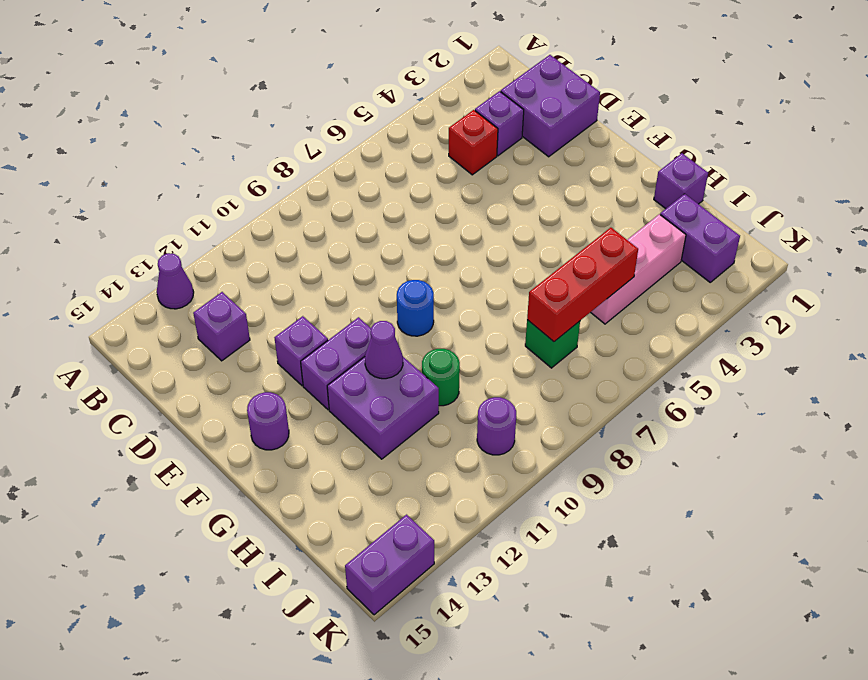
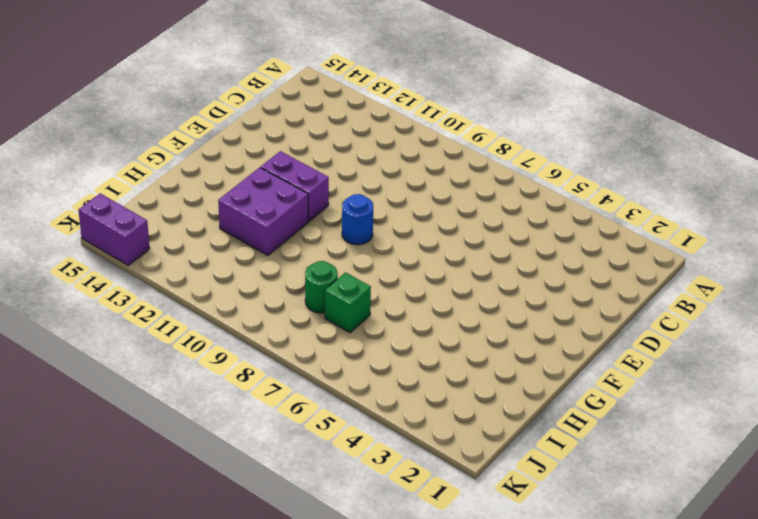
green round brick I8 level 1 -> green round brick H10 level 1
none -> purple cone A13 level 1
none -> purple brick C1:D2 level 1
none -> purple brick C3 level 1

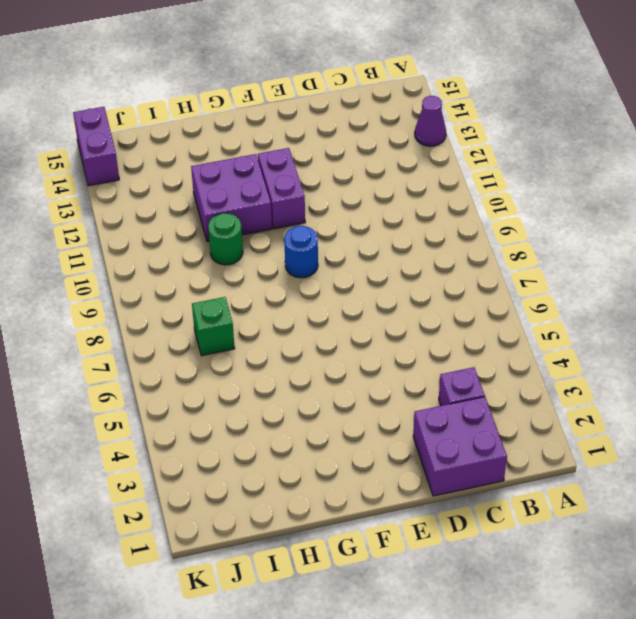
none -> red brick C4 level 1
none -> purple brick C13 level 1
none -> purple brick E12 level 1

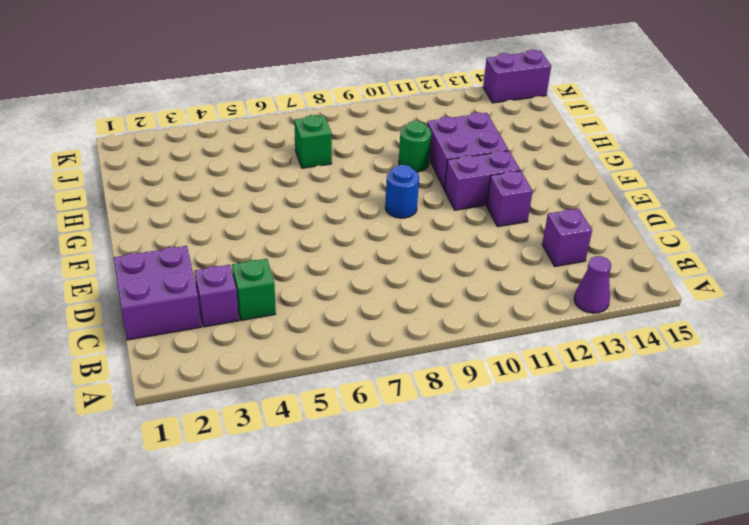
green brick C4 level 1 -> red brick C4 level 1
none -> purple round brick F14 level 1
none -> purple brick H1 level 1
none -> purple brick I2:J2 level 1

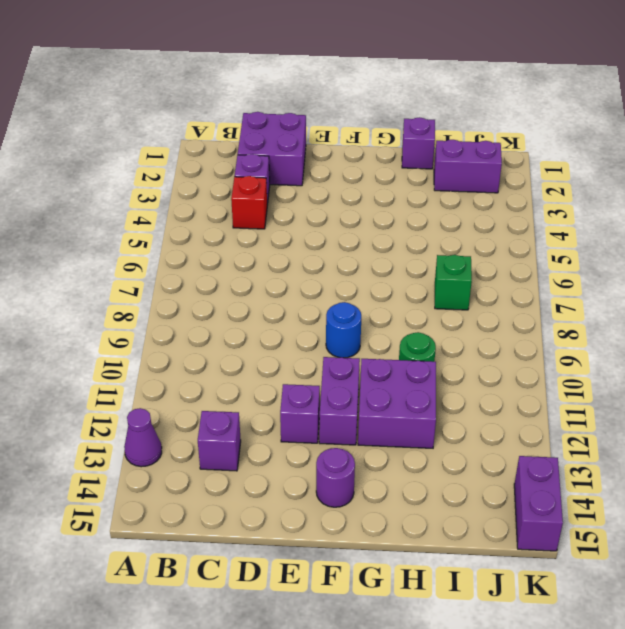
none -> pink brick I3:I5 level 1
none -> purple round brick J10 level 1
none -> purple cone G11 level 2

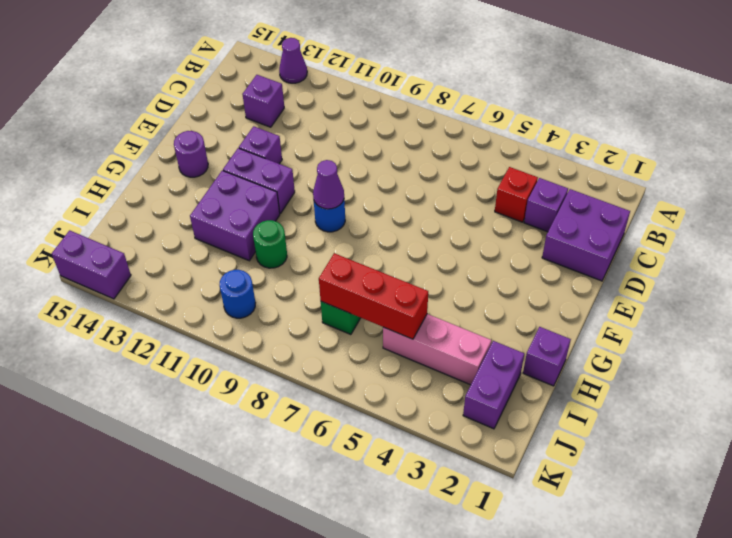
purple cone F9 level 2 -> purple cone G11 level 2
blue round brick J10 level 1 -> purple round brick J10 level 1

